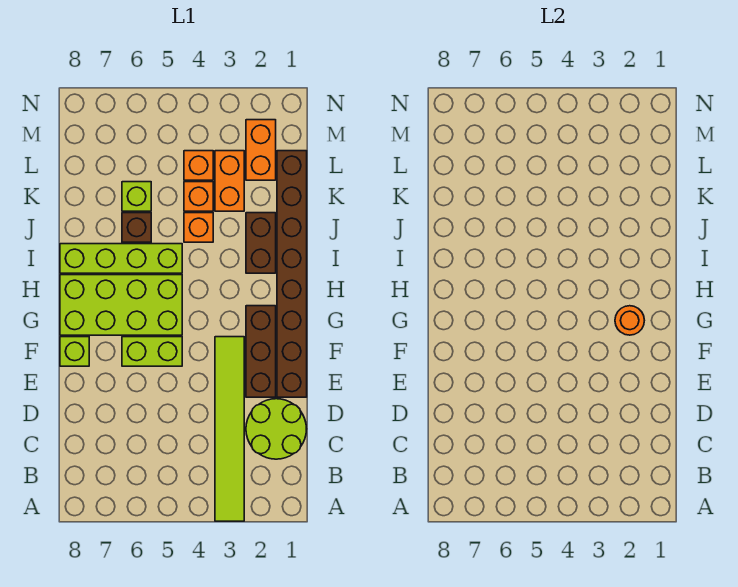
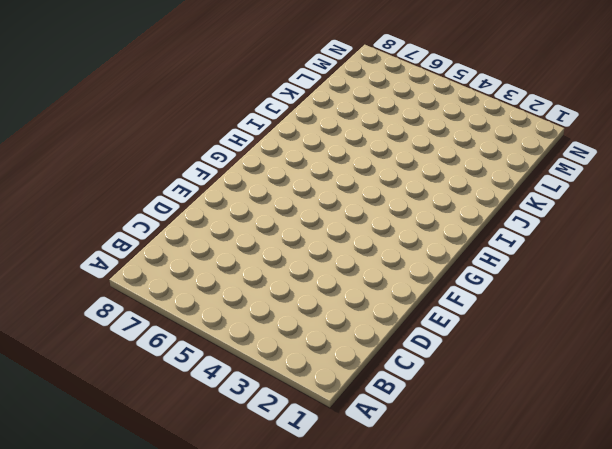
none -> lime tile A3:F3 level 1
none -> lime round brick C1:D2 level 1
none -> brown brick E1:L1 level 1

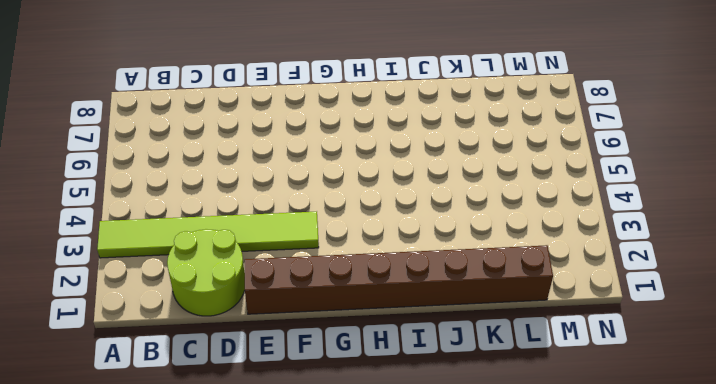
none -> brown brick E2:G2 level 1
none -> lime brick F5:F6 level 1
none -> lime brick F8 level 1

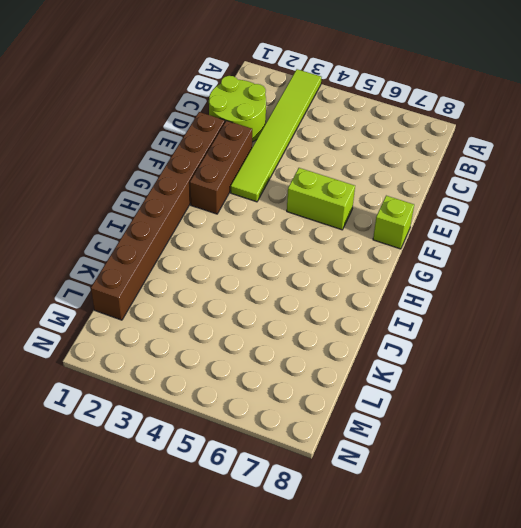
none -> lime brick G5:H8 level 1
none -> brown brick I2:J2 level 1
none -> lime brick I5:I8 level 1

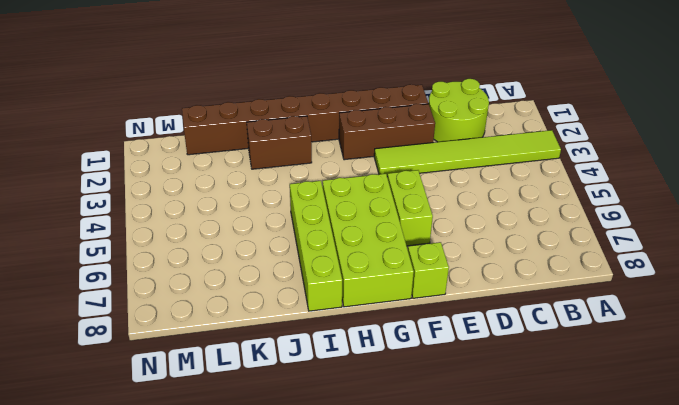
none -> orange brick J4 level 1
none -> brown brick J6 level 1
none -> orange brick K3:L3 level 1

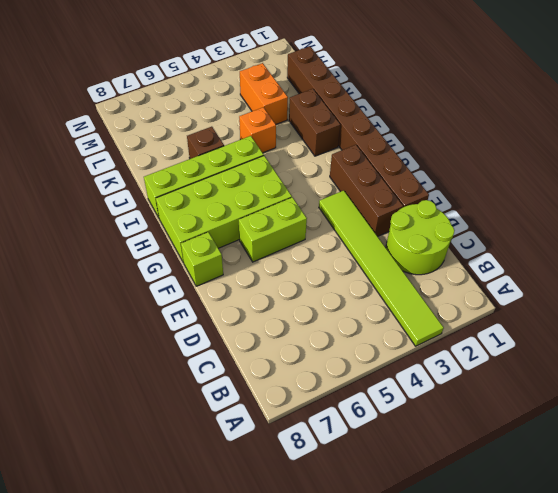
none -> orange brick K4 level 1
none -> lime brick K6 level 1
none -> orange brick L2:M2 level 1

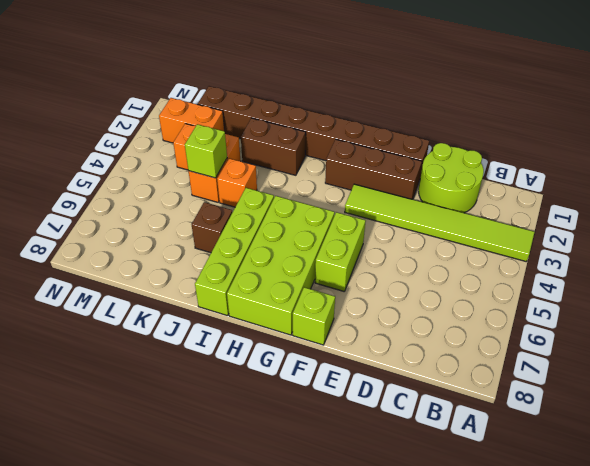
lime brick K4 level 2 -> lime brick K6 level 1
none -> orange brick L4 level 1
none -> orange round brick G2 level 2

